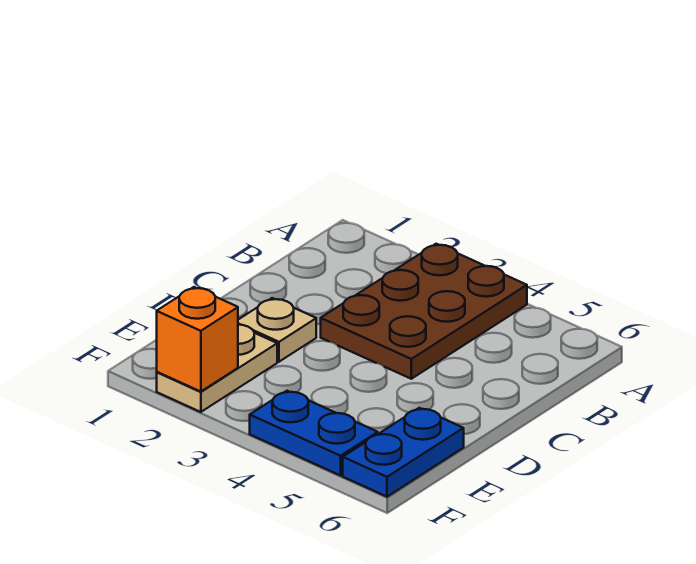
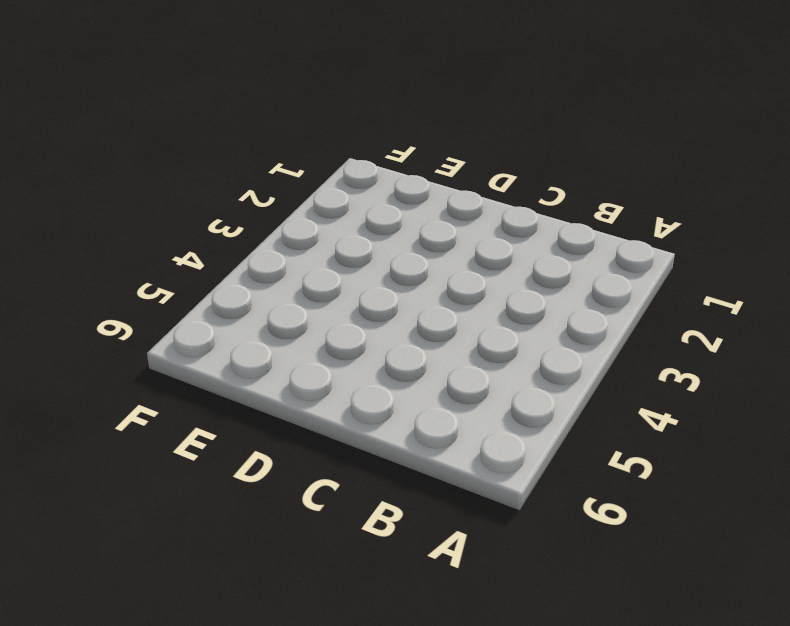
none -> brown plate A3:C4 level 1
none -> tan plate D2 level 1

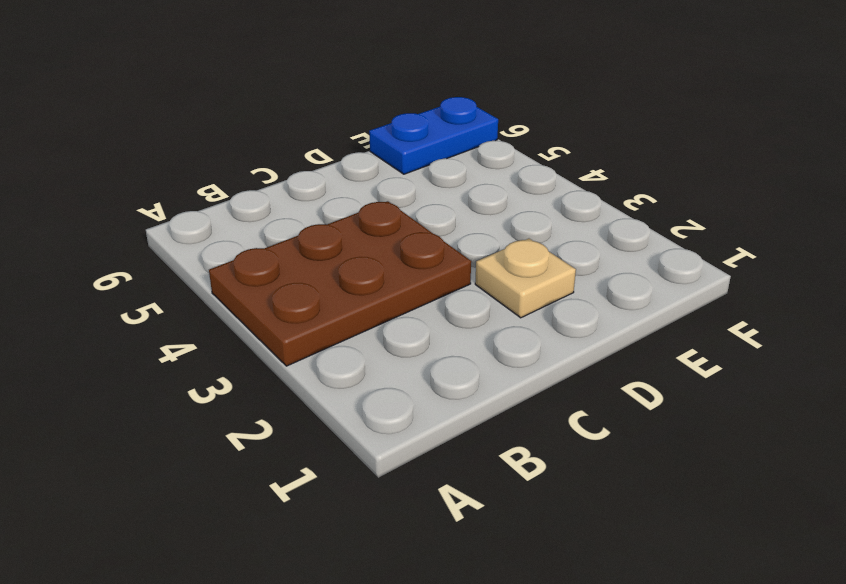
none -> tan plate E2:F2 level 1
none -> blue plate F4:F5 level 1

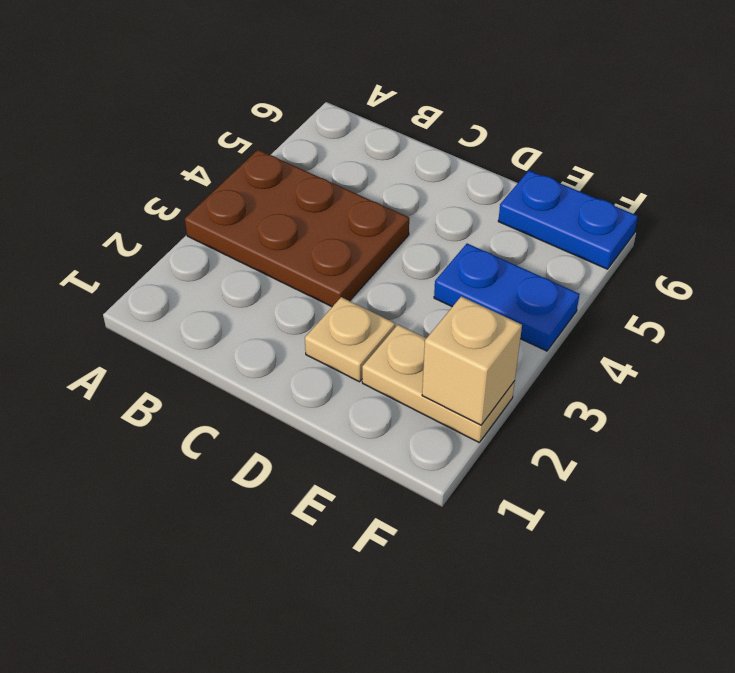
blue plate E4:F4 level 1 -> blue plate F4:F5 level 1
tan brick F2 level 2 -> orange brick F2 level 2

